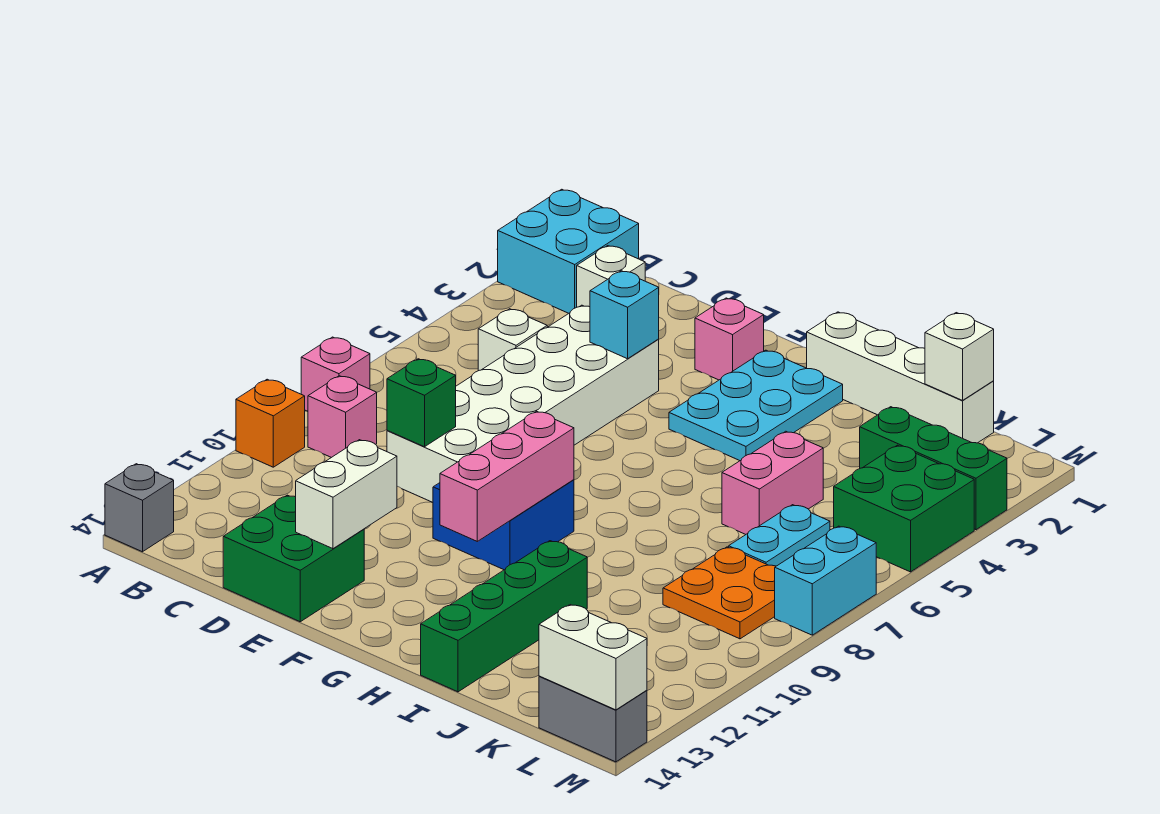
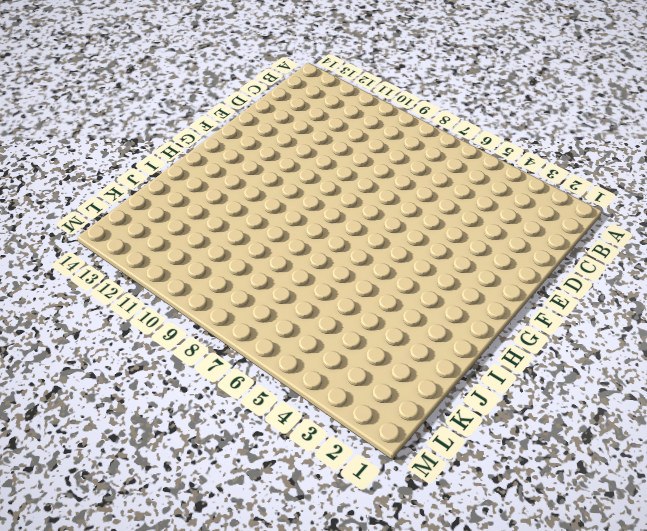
none -> cyan brick A1:B2 level 1
none -> pink brick A8 level 1
none -> orange brick A10 level 1

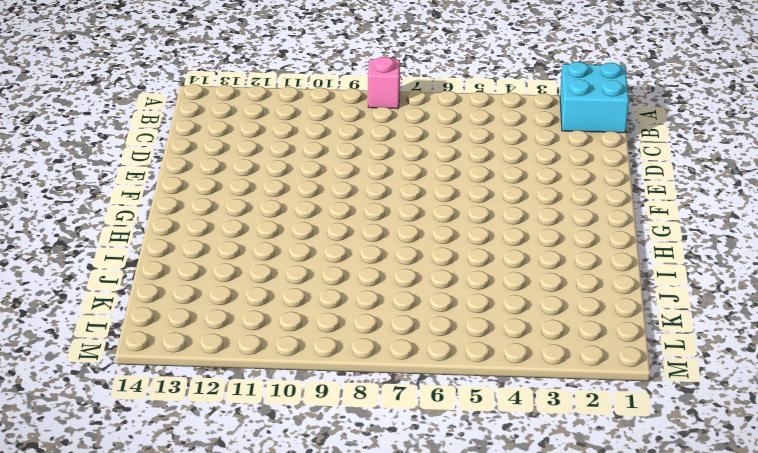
none -> orange brick A10 level 1
none -> grey brick A14 level 1
none -> pink brick B9 level 1

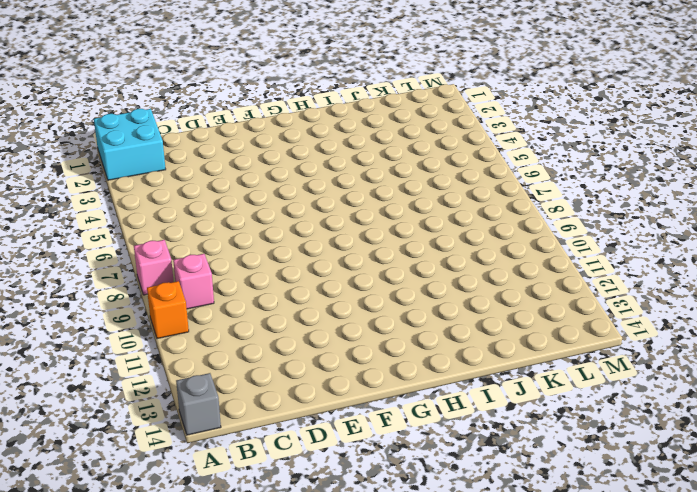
none -> white brick C2 level 1
none -> white brick C5 level 1
none -> white brick D4:E9 level 1

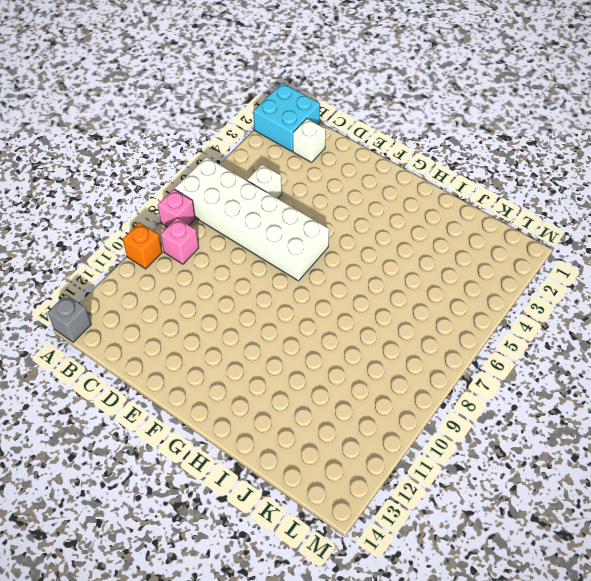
white brick A6:F7 level 1 -> white brick D4:E9 level 1
none -> green brick D13:E14 level 1
none -> pink brick F2 level 1
none -> blue brick F9:G10 level 1

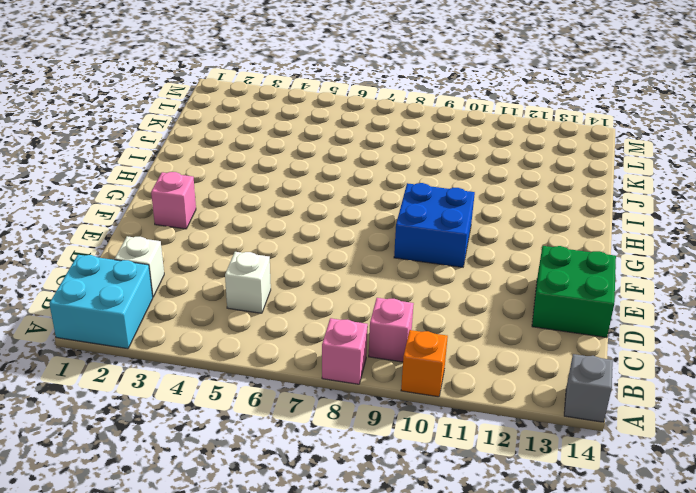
none -> white brick D4:E9 level 1
none -> cyan plate G2:H4 level 1
none -> white brick H1:K1 level 1

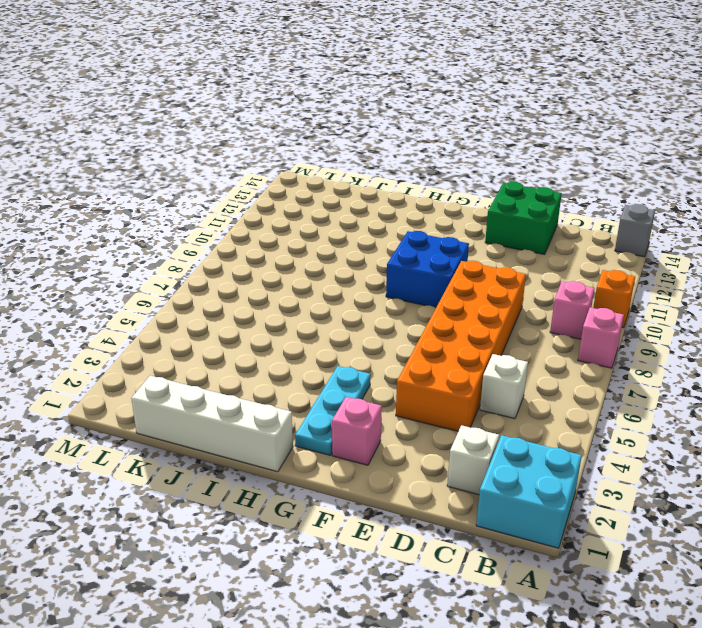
orange brick D4:E9 level 1 -> white brick D4:E9 level 1
cyan plate G2:G4 level 1 -> cyan plate G2:H4 level 1
none -> green brick I11:I14 level 1
none -> pink brick J5:J6 level 1
none -> green brick K3:M3 level 1

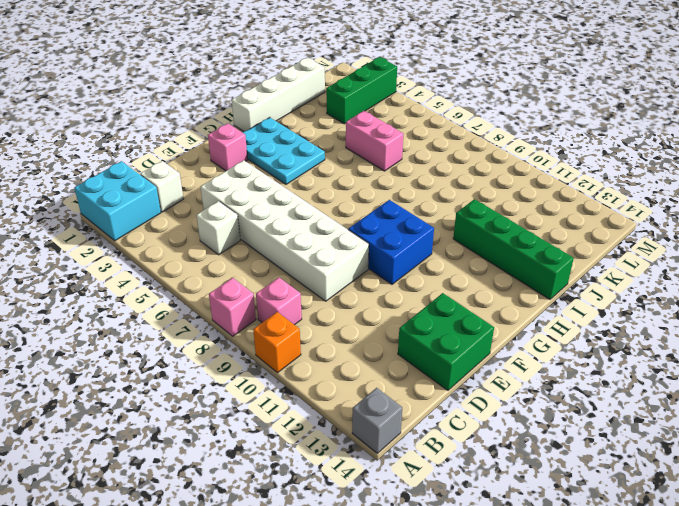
none -> cyan plate K6:K7 level 1
none -> orange plate K8:L9 level 1
none -> green brick L4:M5 level 1

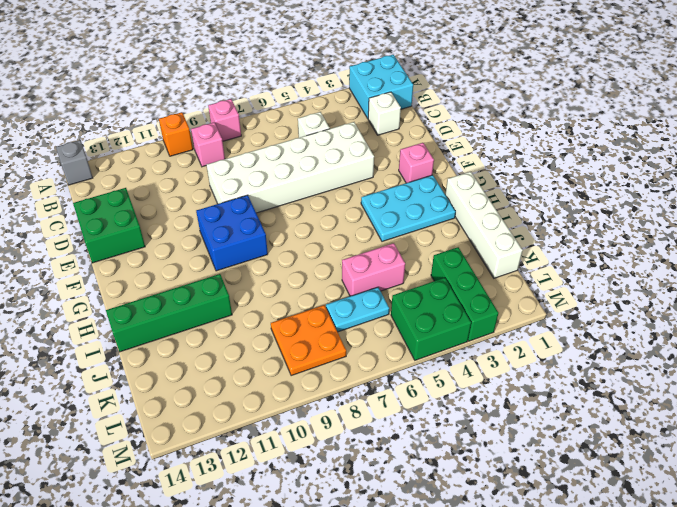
none -> grey brick L14:M14 level 1
none -> cyan brick M7:M8 level 1
none -> green brick D9 level 2

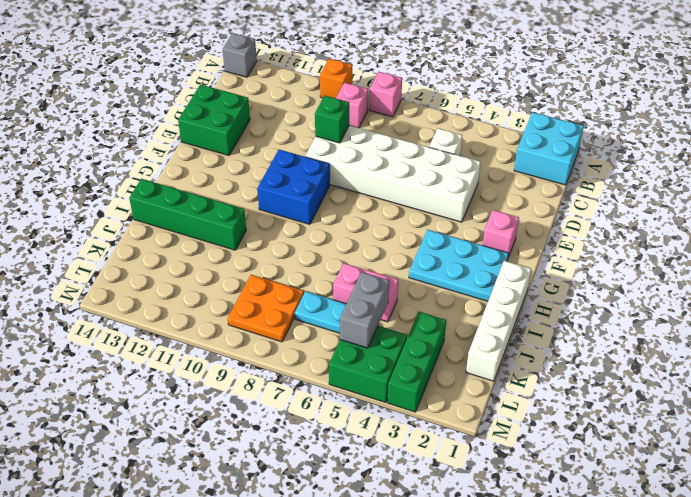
grey brick K5:L5 level 2 -> grey brick L14:M14 level 1
none -> white brick C2 level 1
none -> cyan brick M7:M8 level 1
none -> cyan brick E4 level 2

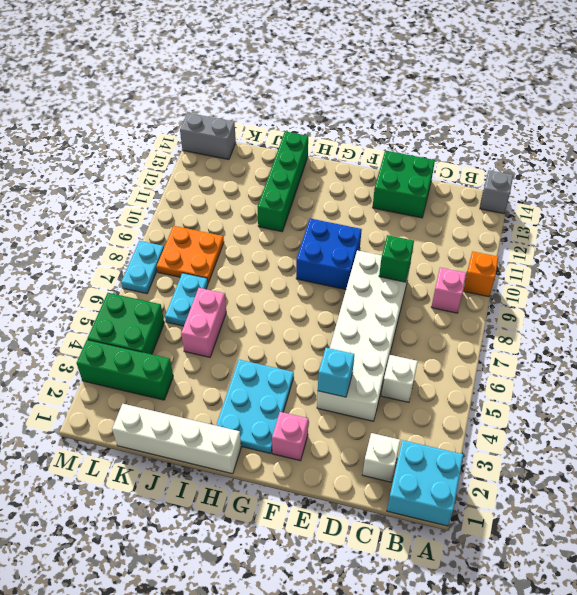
cyan plate M7:M8 level 1 -> cyan brick M7:M8 level 1
none -> pink brick A8 level 1
none -> white brick E12:E13 level 2
none -> pink brick G9:G11 level 2

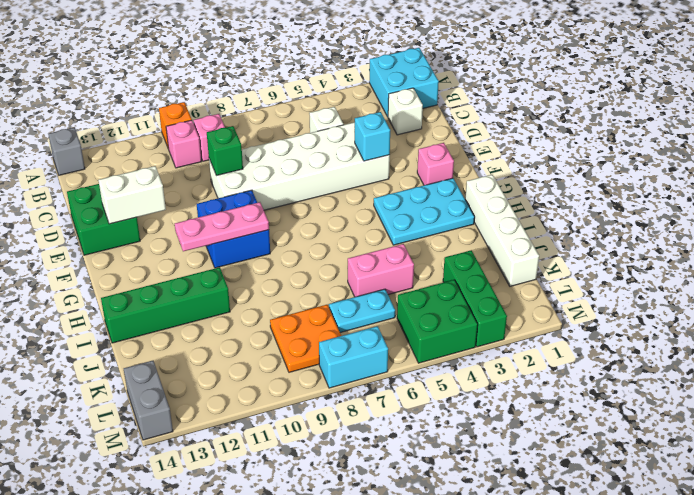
pink brick B10 level 1 -> pink brick A8 level 1
pink plate G9:G11 level 2 -> pink brick G9:G11 level 2
none -> white brick K1 level 2
none -> white brick L14:M14 level 2

